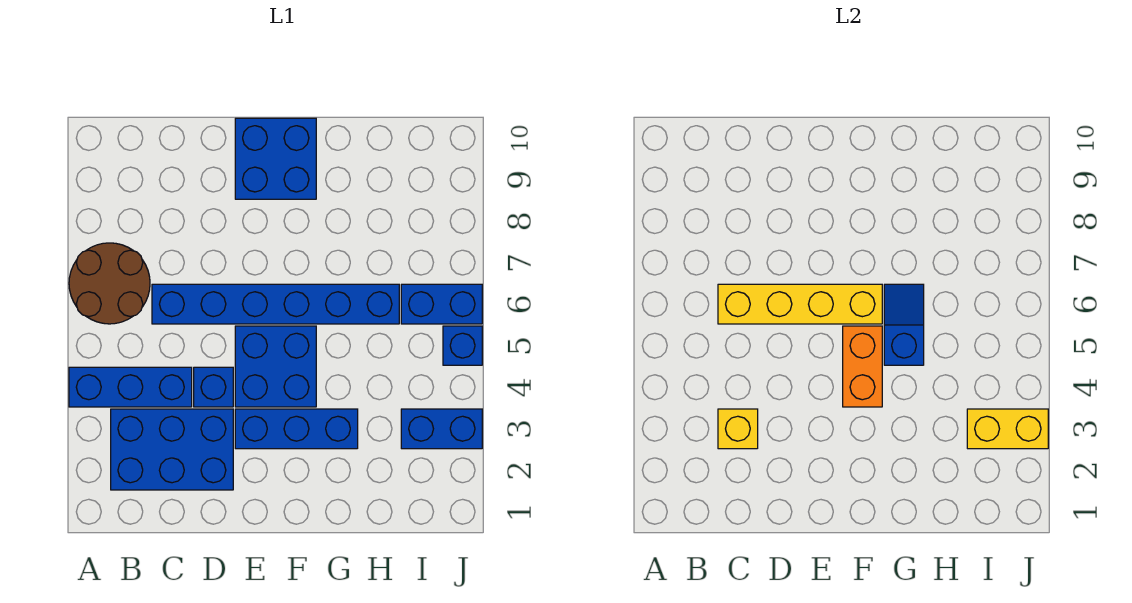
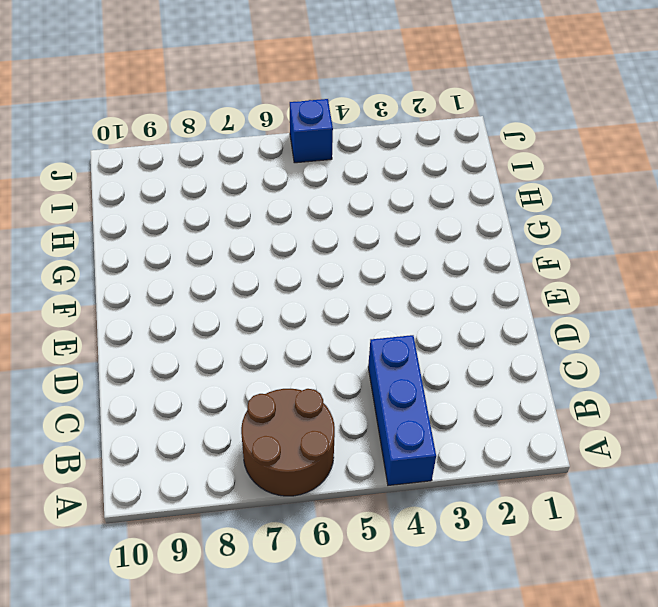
none -> blue brick B2:D3 level 1
none -> blue brick C6:H6 level 1
none -> blue brick D4 level 1

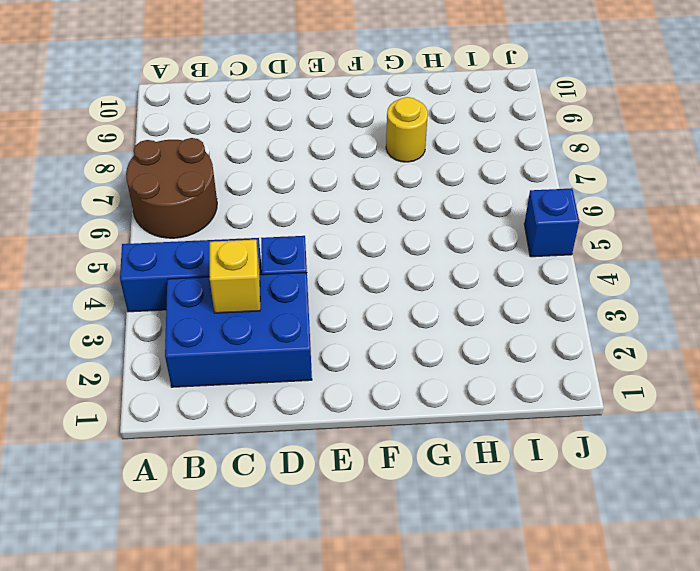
yellow round brick G8 level 1 -> none
none -> blue brick C6:H6 level 1
none -> blue brick E3:G3 level 1
none -> blue brick E4:F5 level 1

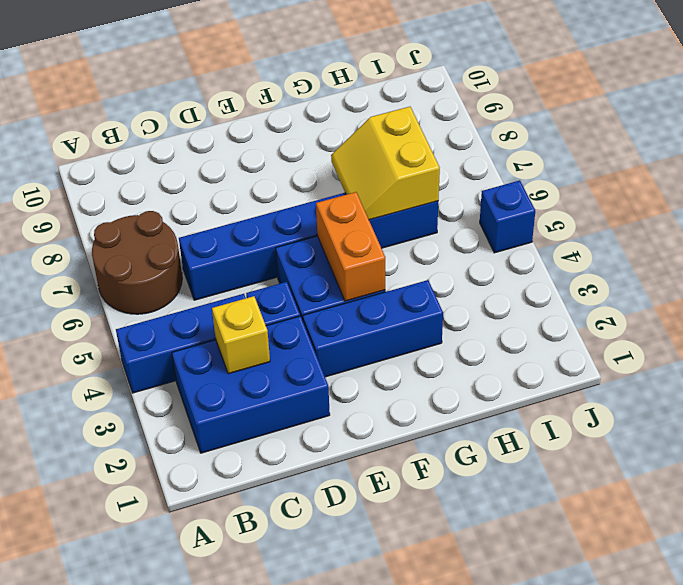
yellow slope G6:H7 level 2 top H -> blue slope G5:G6 level 2 top 5
none -> blue brick E9:F10 level 1
none -> blue brick I3:J3 level 1
none -> blue brick I6:J6 level 1

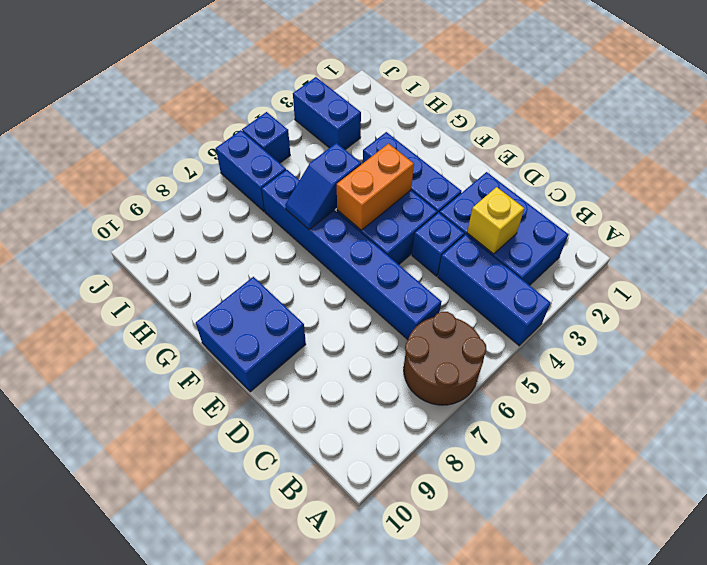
none -> yellow brick C6:F6 level 2
none -> yellow brick I3:J3 level 2

